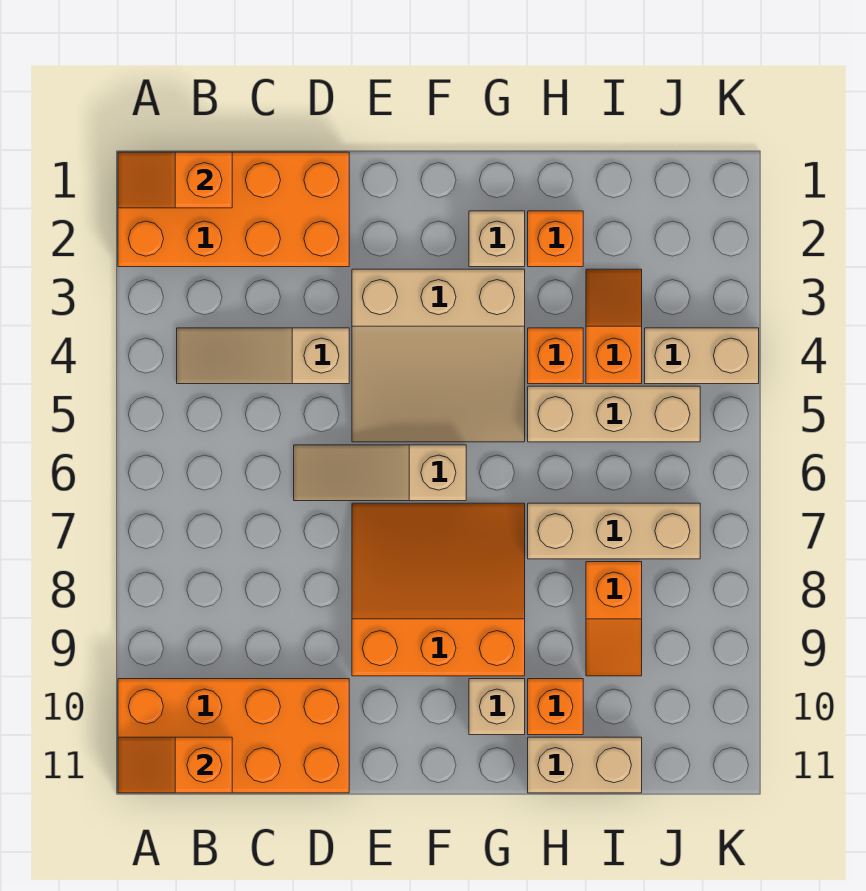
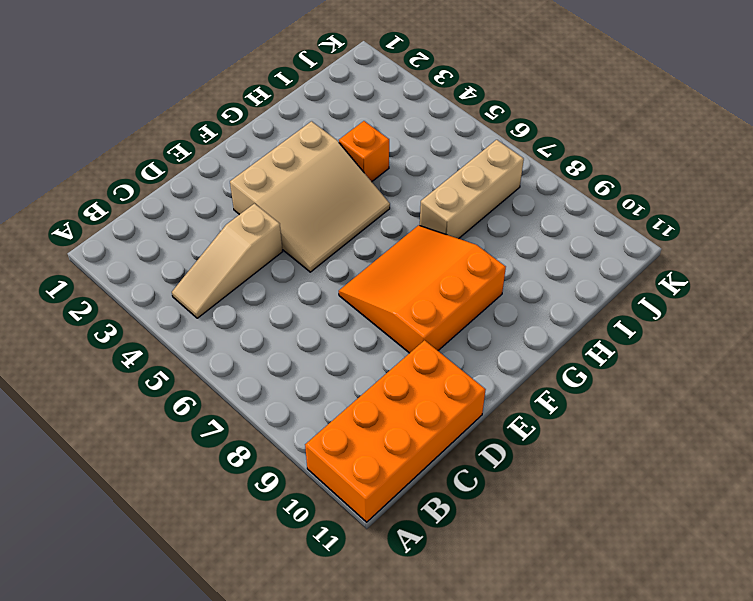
none -> orange brick A1:D2 level 1
none -> tan slope D6:F6 level 1 top F
none -> tan brick G2 level 1

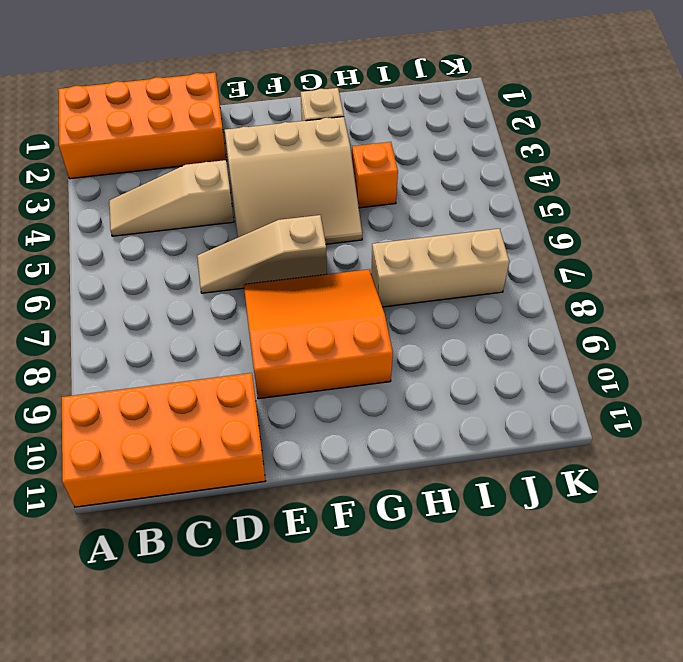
none -> tan brick G10 level 1
none -> orange brick H2 level 1
none -> tan brick H5:J5 level 1

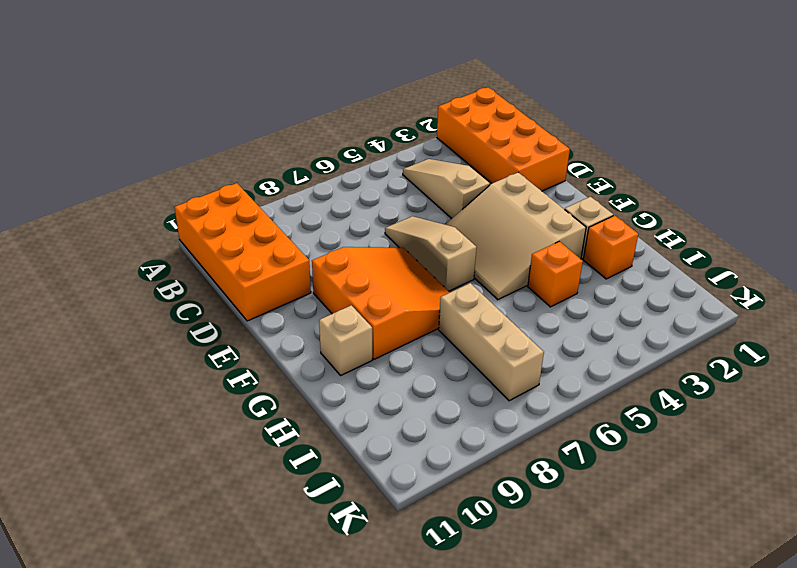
none -> tan brick H5:J5 level 1
none -> orange brick H10 level 1
none -> tan brick H11:I11 level 1

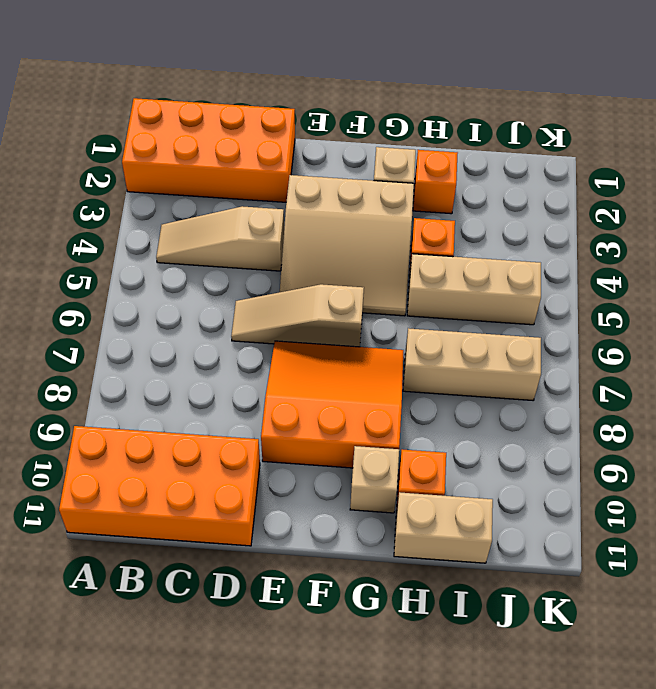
none -> orange slope I3:I4 level 1 top 4
none -> orange slope I8:I9 level 1 top 8
none -> tan brick J4:K4 level 1

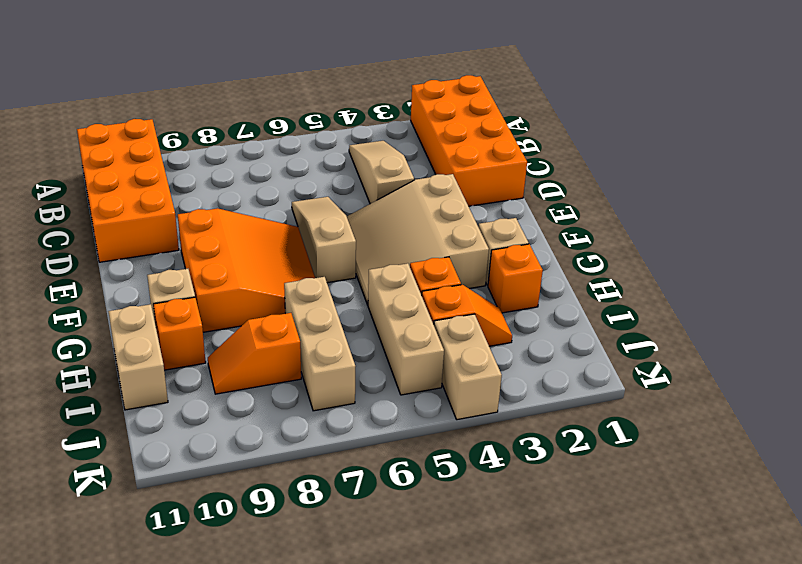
none -> orange slope A1:B1 level 2 top B
none -> orange slope A11:B11 level 2 top B

